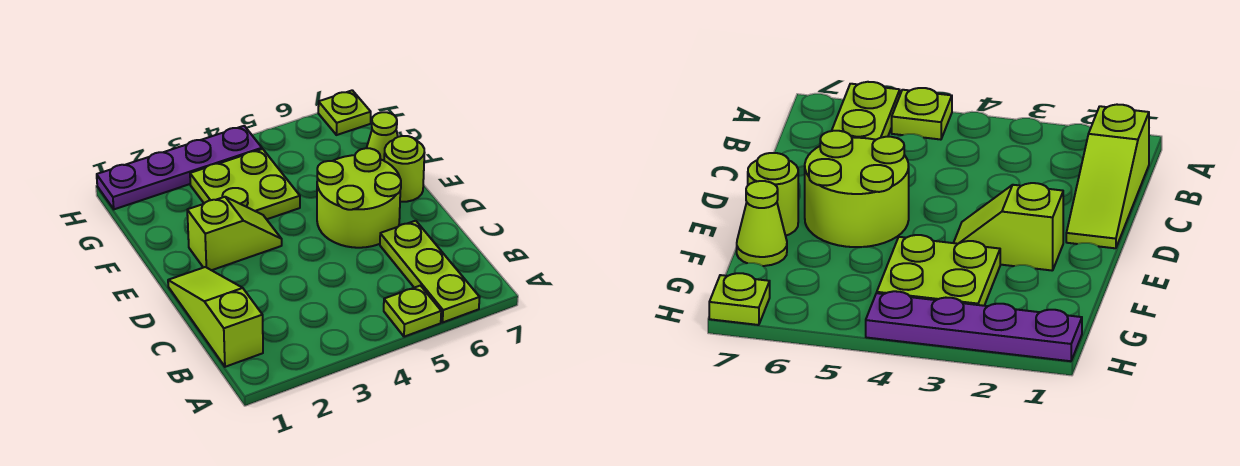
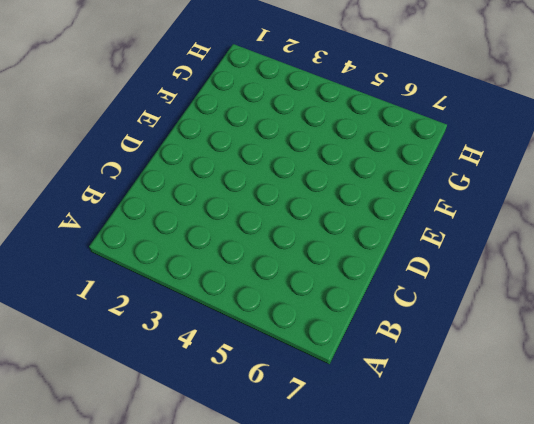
none -> lime plate A5 level 1
none -> lime plate A6:C6 level 1

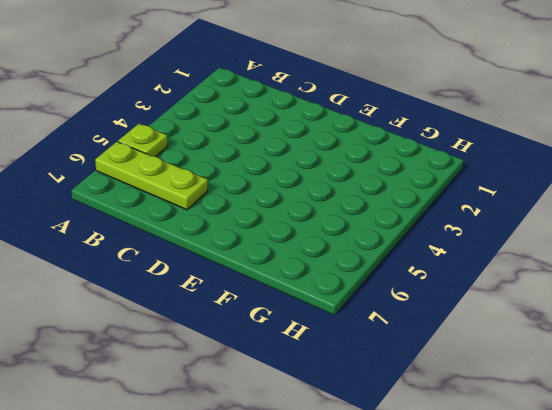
none -> lime slope B1:D1 level 1 top B
none -> lime round brick D5:E6 level 1

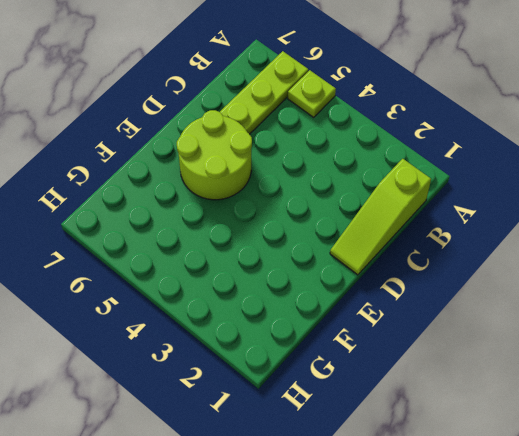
none -> lime slope E2:E3 level 1 top 2
none -> lime round brick E7 level 1

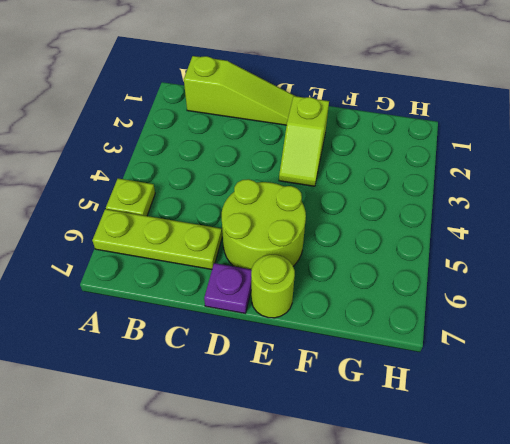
purple plate D7 level 1 -> none
none -> lime plate F3:G4 level 1
none -> lime cone F7 level 1

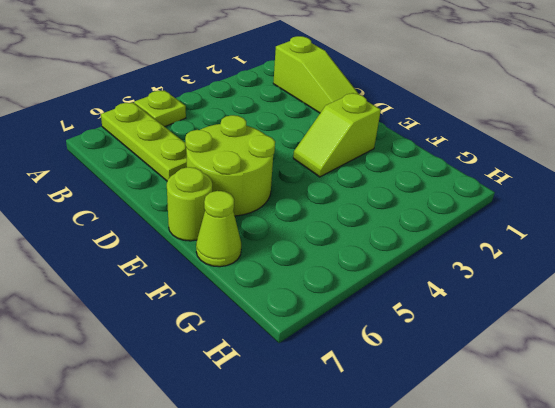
none -> lime plate F3:G4 level 1
none -> purple plate H1:H4 level 1

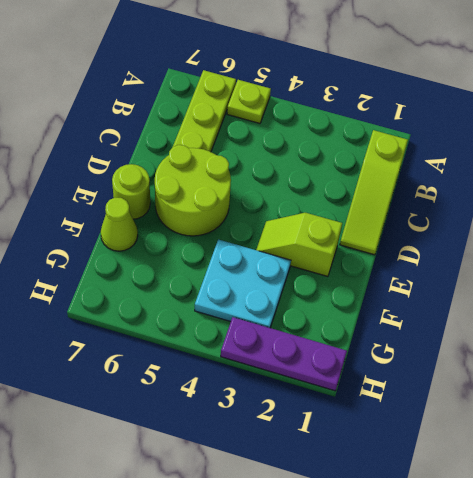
cyan plate F3:G4 level 1 -> lime plate F3:G4 level 1
purple plate H1:H3 level 1 -> purple plate H1:H4 level 1
none -> lime plate H7 level 1

